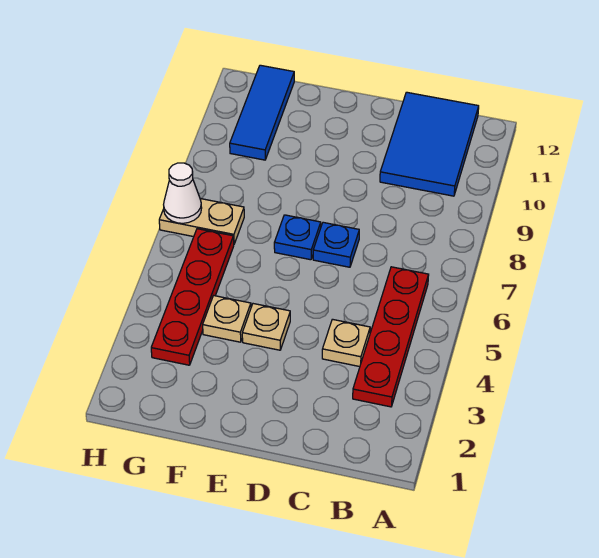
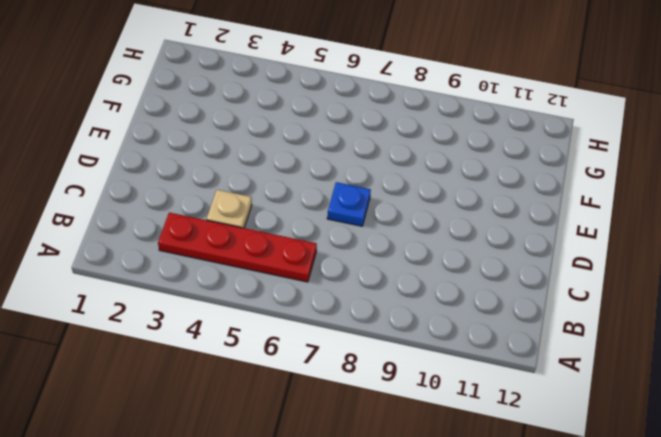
none -> blue tile B10:C12 level 1
none -> tan plate E4 level 1

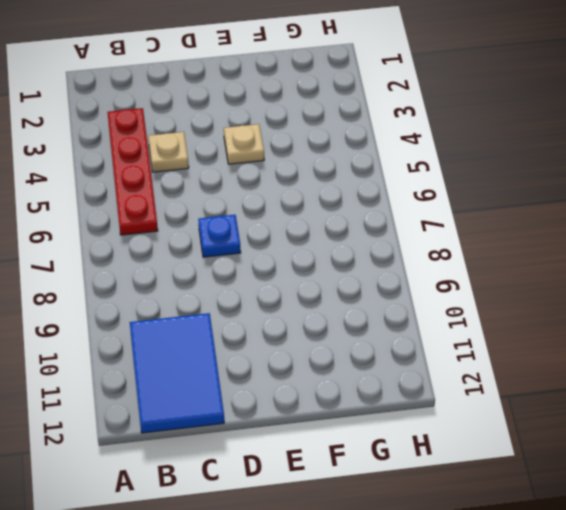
none -> blue plate E7 level 1
none -> tan plate F4 level 1

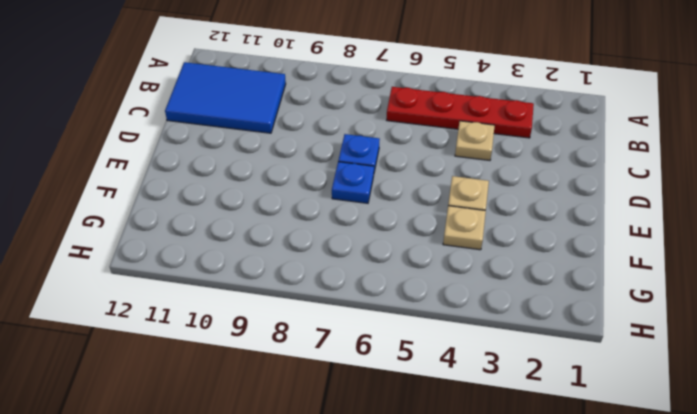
none -> red plate G3:G6 level 1
none -> tan plate G7:H7 level 1

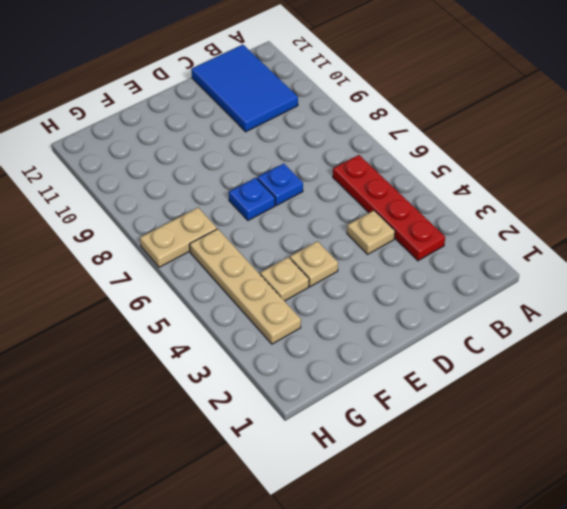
tan plate G3:G6 level 1 -> red plate G3:G6 level 1
none -> blue tile G10:G12 level 1
none -> white cone H7 level 2

